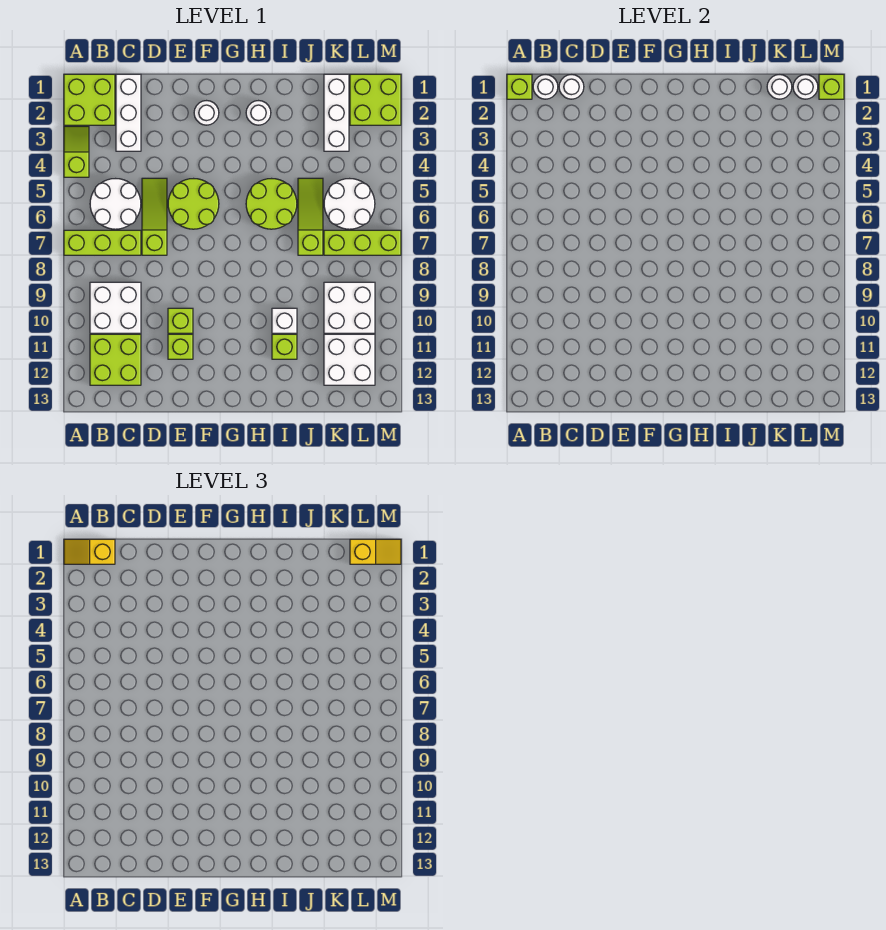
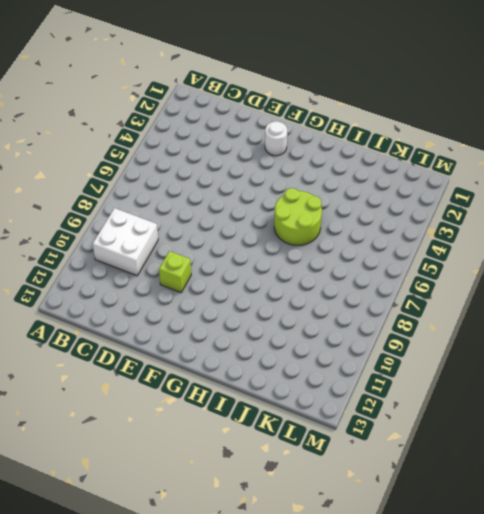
none -> lime brick A1:B2 level 1
none -> lime slope A3:A4 level 1 top 4
none -> lime brick A7:C7 level 1
none -> white round brick B5:C6 level 1

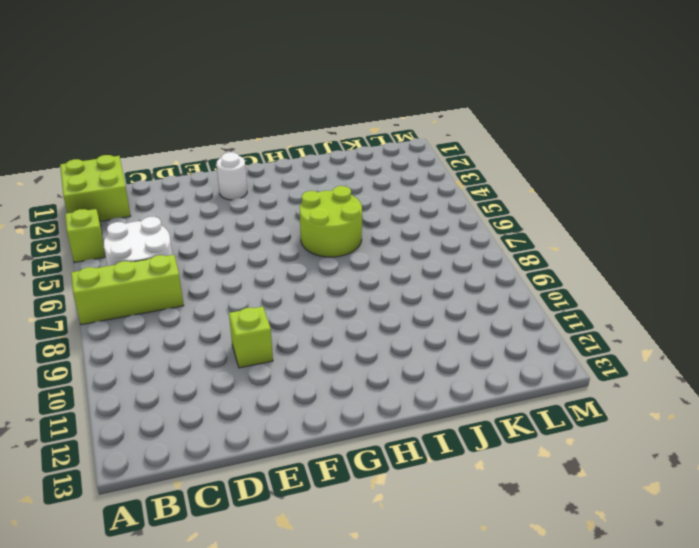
none -> white brick B9:C10 level 1
none -> lime brick B11:C12 level 1
none -> white brick C1:C3 level 1
none -> lime slope D5:D7 level 1 top 7

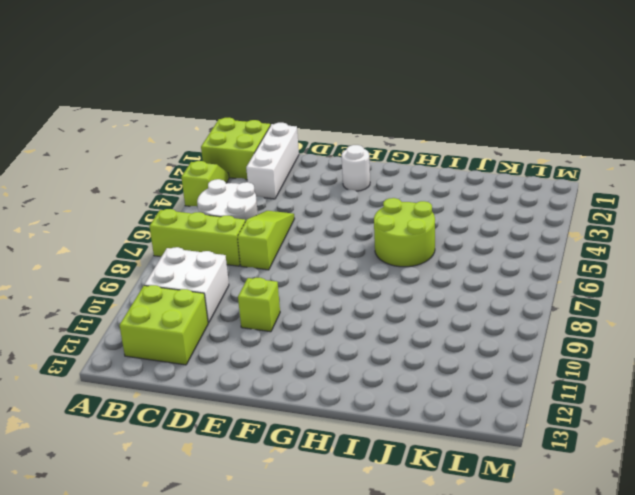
none -> lime round brick E5:F6 level 1
none -> lime brick E11 level 1
none -> white round brick H2 level 1
none -> white brick I10 level 1

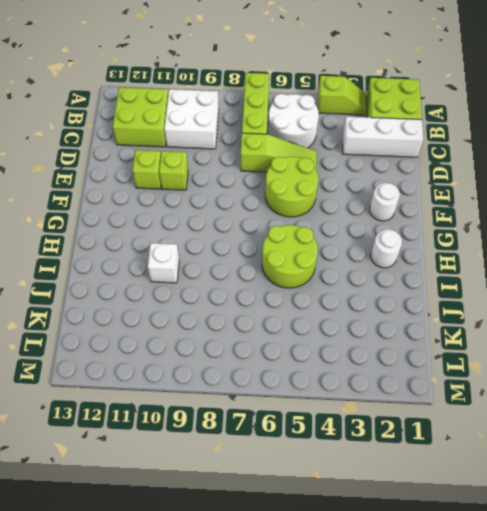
none -> lime brick I11 level 1
none -> lime slope J5:J7 level 1 top 7
none -> white brick K1:K3 level 1
none -> white round brick K5:L6 level 1

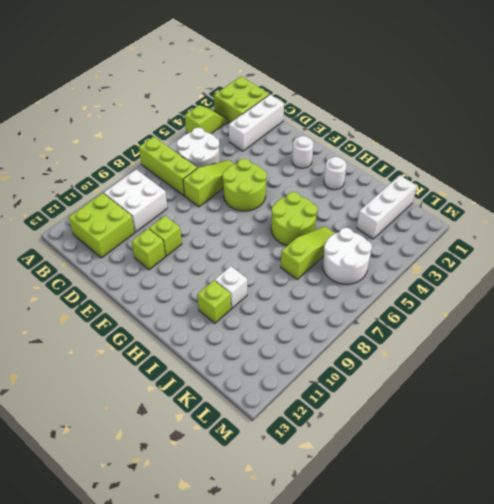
none -> lime brick K7:M7 level 1
none -> white brick K9:L10 level 1
none -> white brick K11:L12 level 1
none -> lime brick L1:M2 level 1

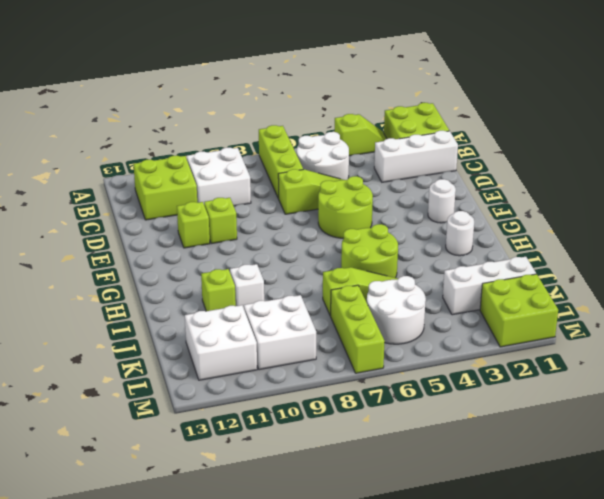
none -> lime brick A1 level 2
none -> white round brick B1 level 2
none -> white round brick C1 level 2
none -> white round brick K1 level 2

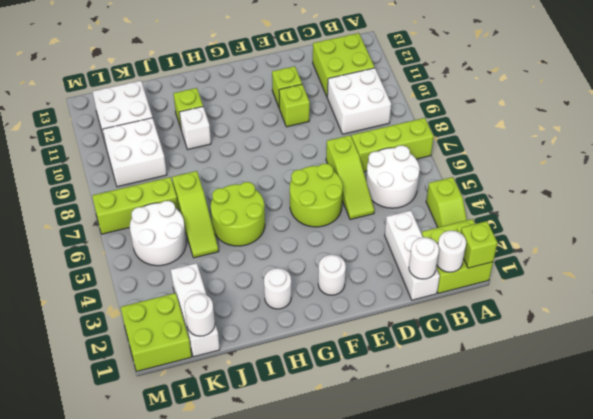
none -> white round brick L1 level 2
none -> lime brick M1 level 2
none -> yellow slope A1:B1 level 3 top B
none -> yellow slope L1:M1 level 3 top L

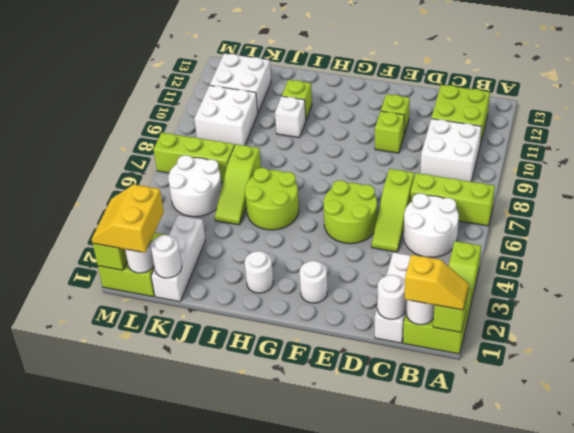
yellow slope L1:M2 level 3 top L -> yellow slope L1:M1 level 3 top L

